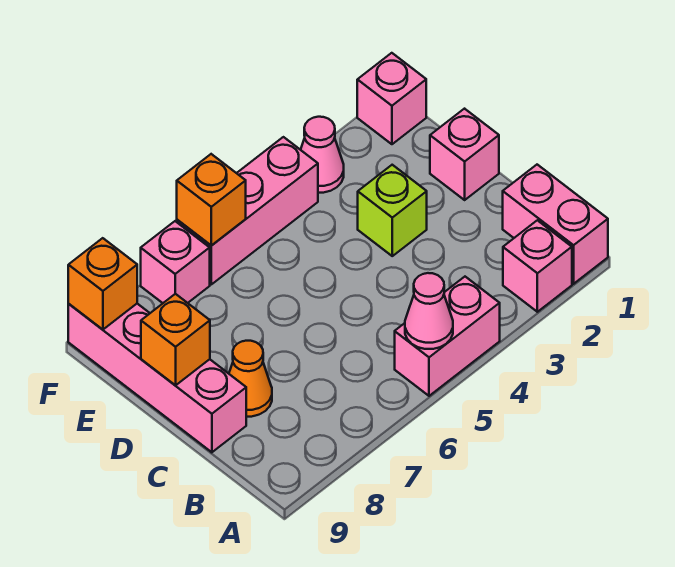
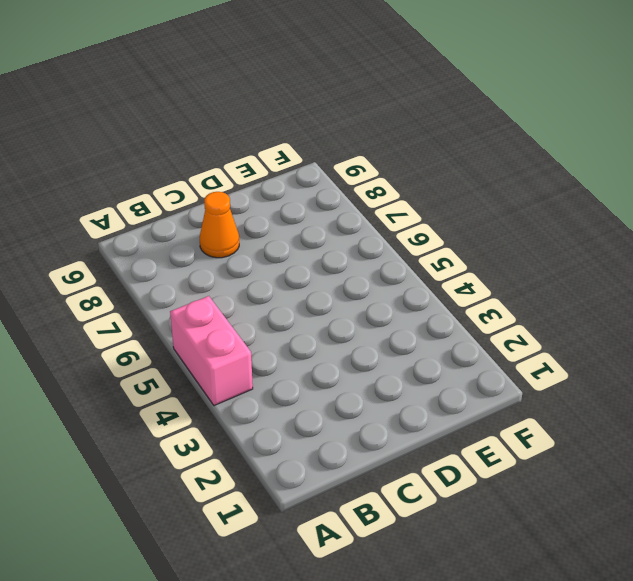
none -> pink brick A1:B1 level 1
none -> pink brick A2 level 1
none -> pink brick C9:F9 level 1

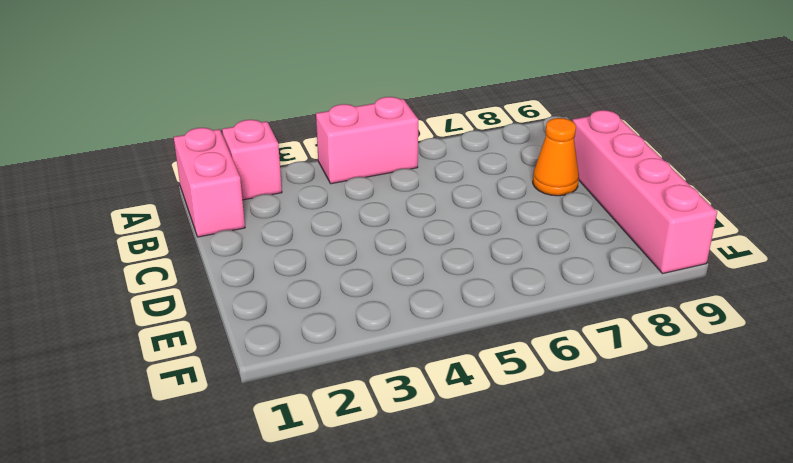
none -> pink brick D1 level 1
none -> lime brick D3 level 1
none -> pink brick F1 level 1

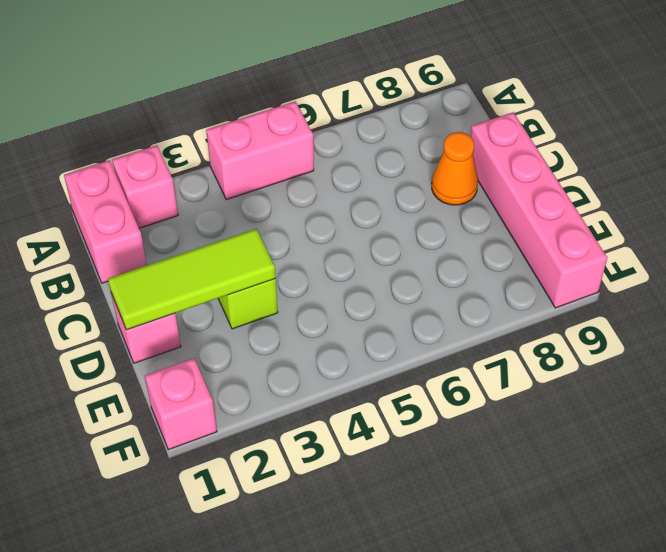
lime tile D1:D3 level 2 -> none
none -> pink cone F3 level 1
none -> pink brick F4:F6 level 1
none -> pink brick F7 level 1

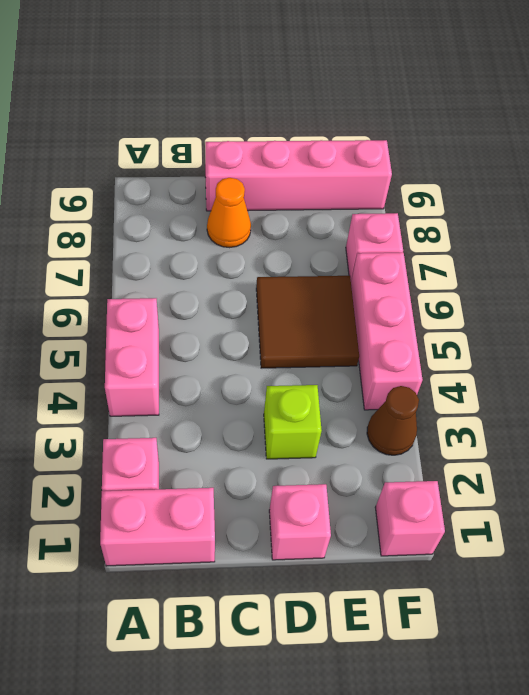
brown tile D5:E6 level 1 -> none
brown cone F3 level 1 -> pink cone F3 level 1
none -> pink cone A5 level 2
none -> orange brick D9 level 2
none -> orange brick F6 level 2

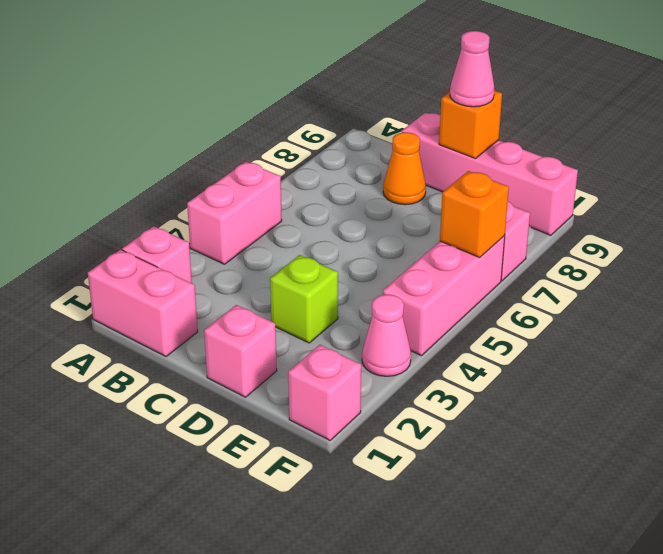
pink cone D9 level 3 -> pink cone A5 level 2
none -> orange brick F9 level 2

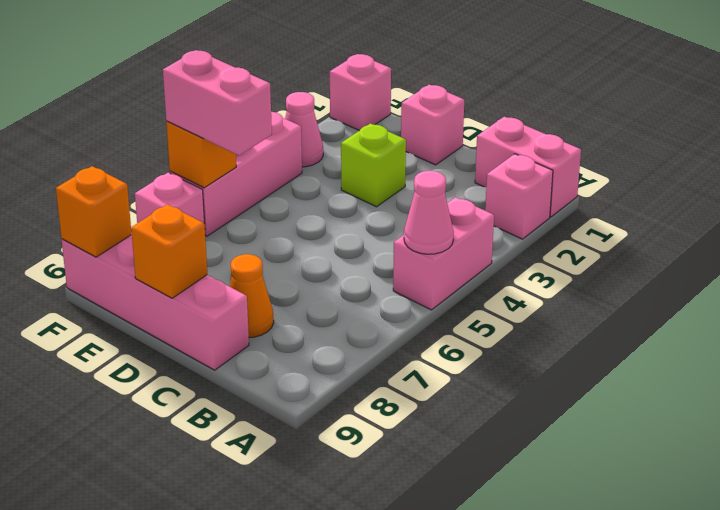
pink brick E6:F6 level 3 -> none

